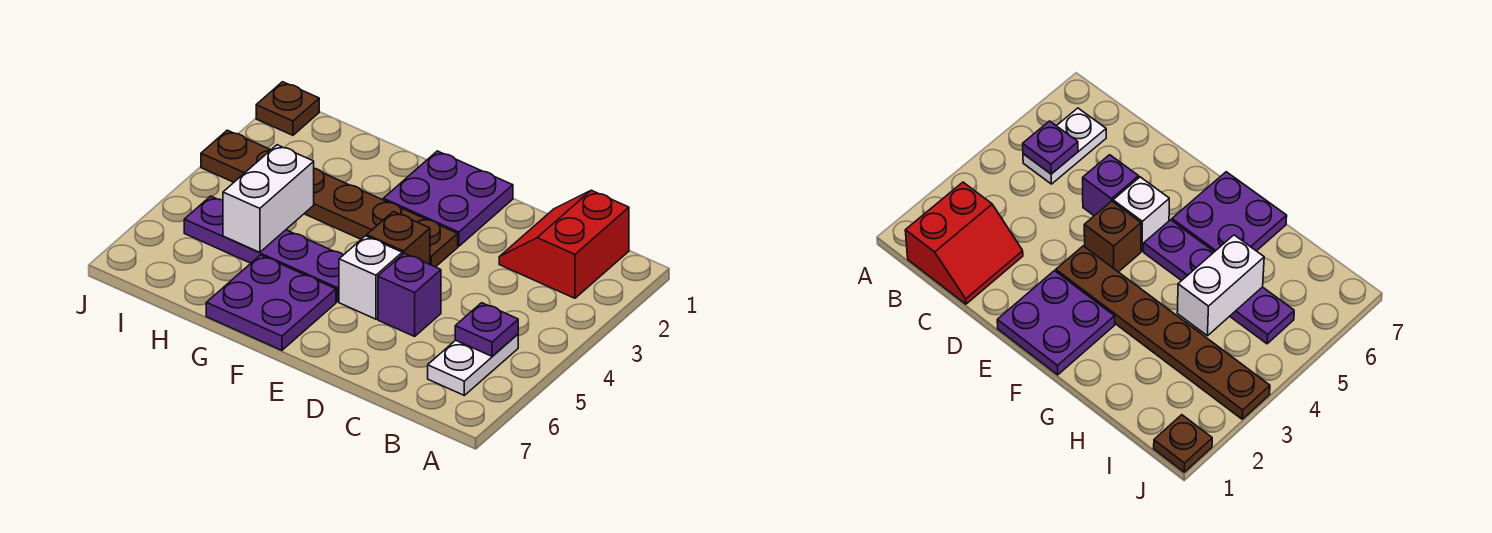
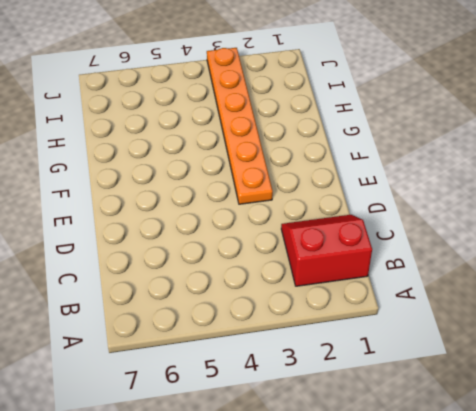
orange plate E3:J3 level 1 -> brown plate E3:J3 level 1
none -> white plate B5:B6 level 1
none -> purple brick D5 level 1
none -> purple plate E1:F2 level 1

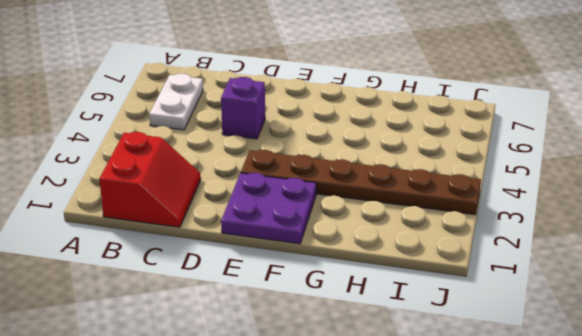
none -> brown brick E4 level 1
none -> white brick E5 level 1
none -> purple plate F5:I5 level 1

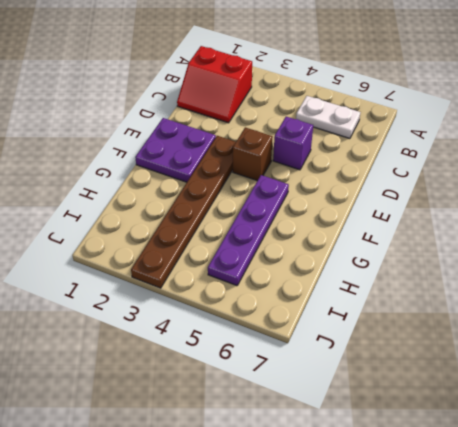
none -> white brick E5 level 1
none -> purple plate F6:G7 level 1
none -> brown plate J1 level 1

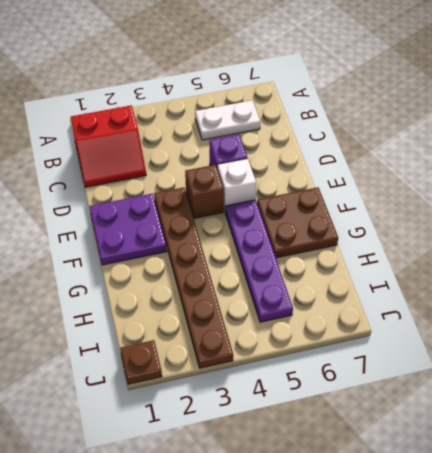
brown plate F6:G7 level 1 -> purple plate F6:G7 level 1
none -> purple plate B5 level 2
none -> white brick H4:H5 level 2

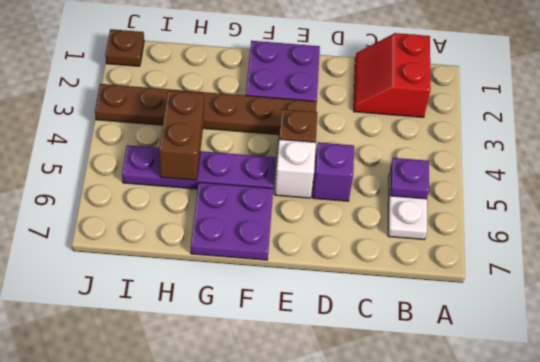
brown brick H4:H5 level 2 -> white brick H4:H5 level 2

